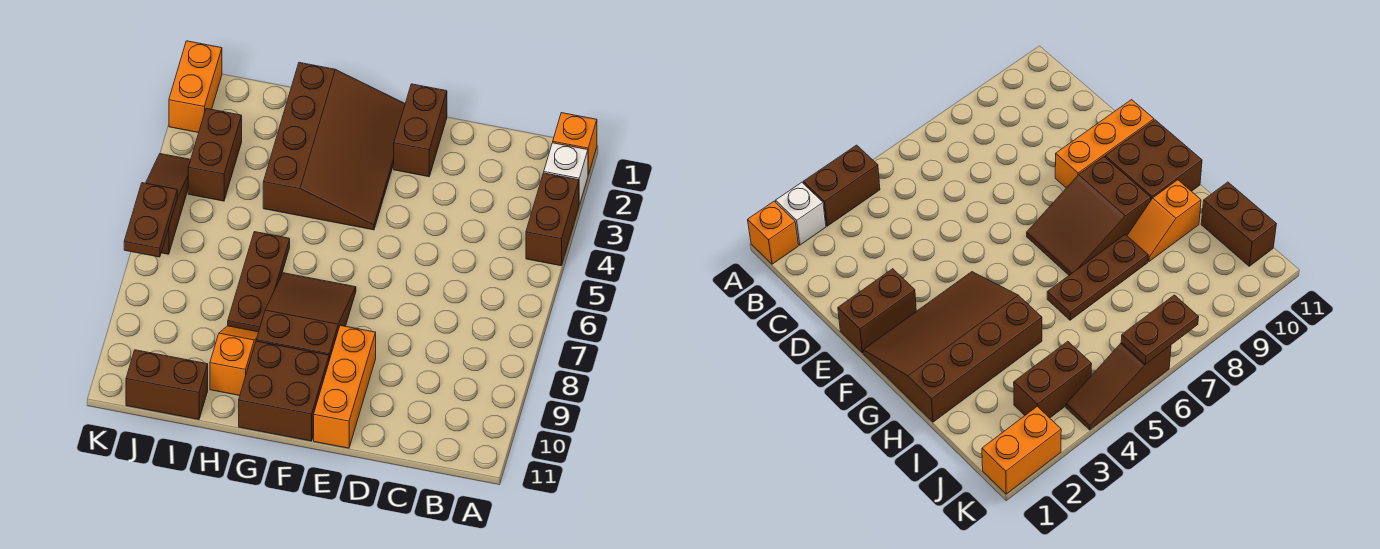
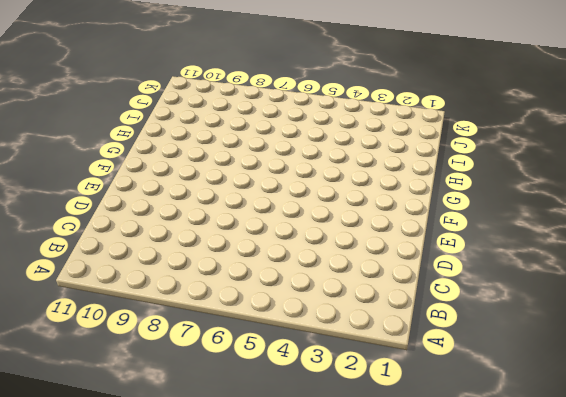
none -> orange brick A1 level 1
none -> white brick A2 level 1
none -> brown brick A3:A4 level 1

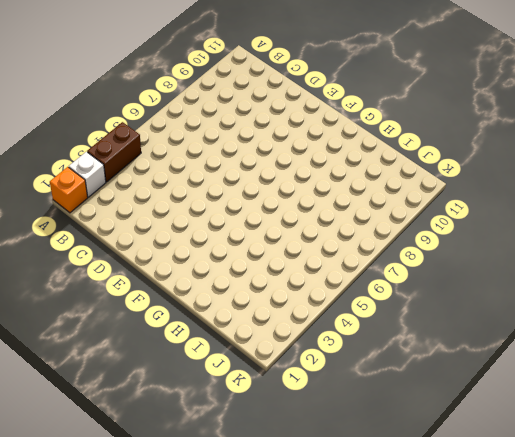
none -> brown brick E1:E2 level 1
none -> orange brick E9:E11 level 1
none -> brown slope F1:H4 level 1 top H

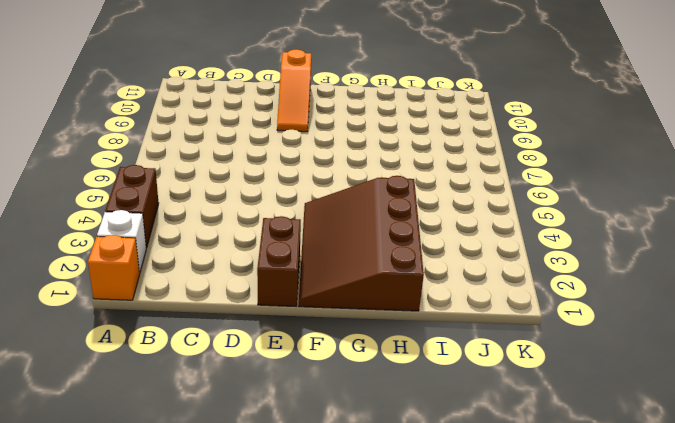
orange slope E9:E11 level 1 top 11 -> orange brick E9:E11 level 1
none -> brown slope F7:G9 level 1 top 9
none -> brown brick F10:G11 level 1
none -> brown plate H6:H8 level 1

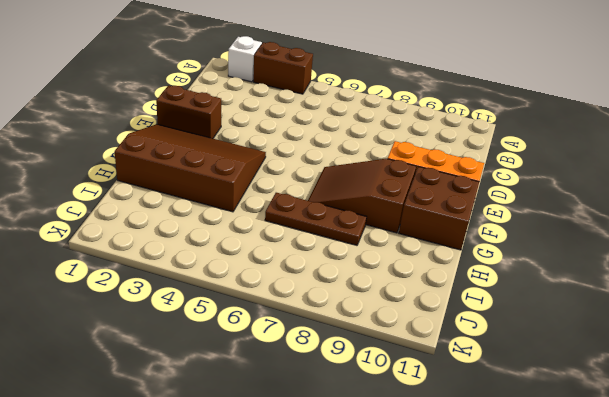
none -> orange brick A1 level 1
none -> orange slope H9:H10 level 1 top 10
none -> brown brick I11:J11 level 1

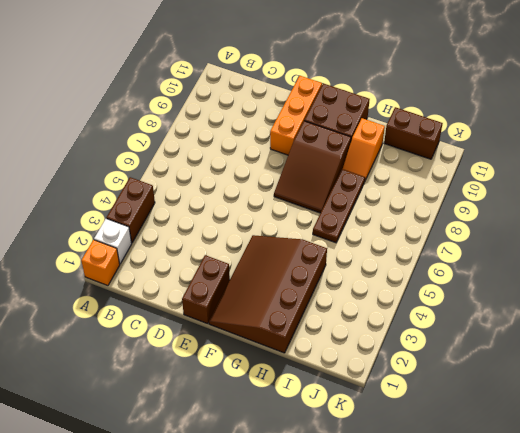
none -> brown brick J3:J4 level 1
none -> orange brick K1:K2 level 1
none -> brown slope K4:K6 level 1 top 6

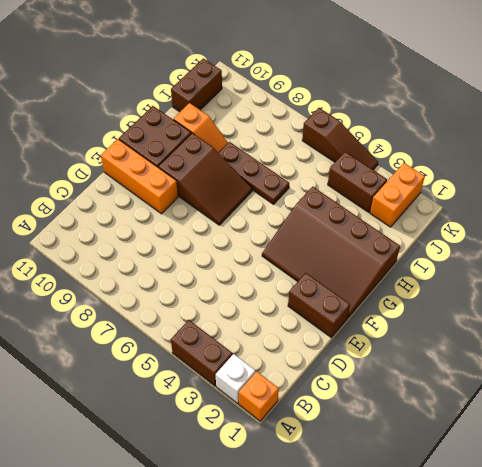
orange brick J2:K2 level 1 -> orange brick K1:K2 level 1
none -> brown plate K6:K7 level 2

